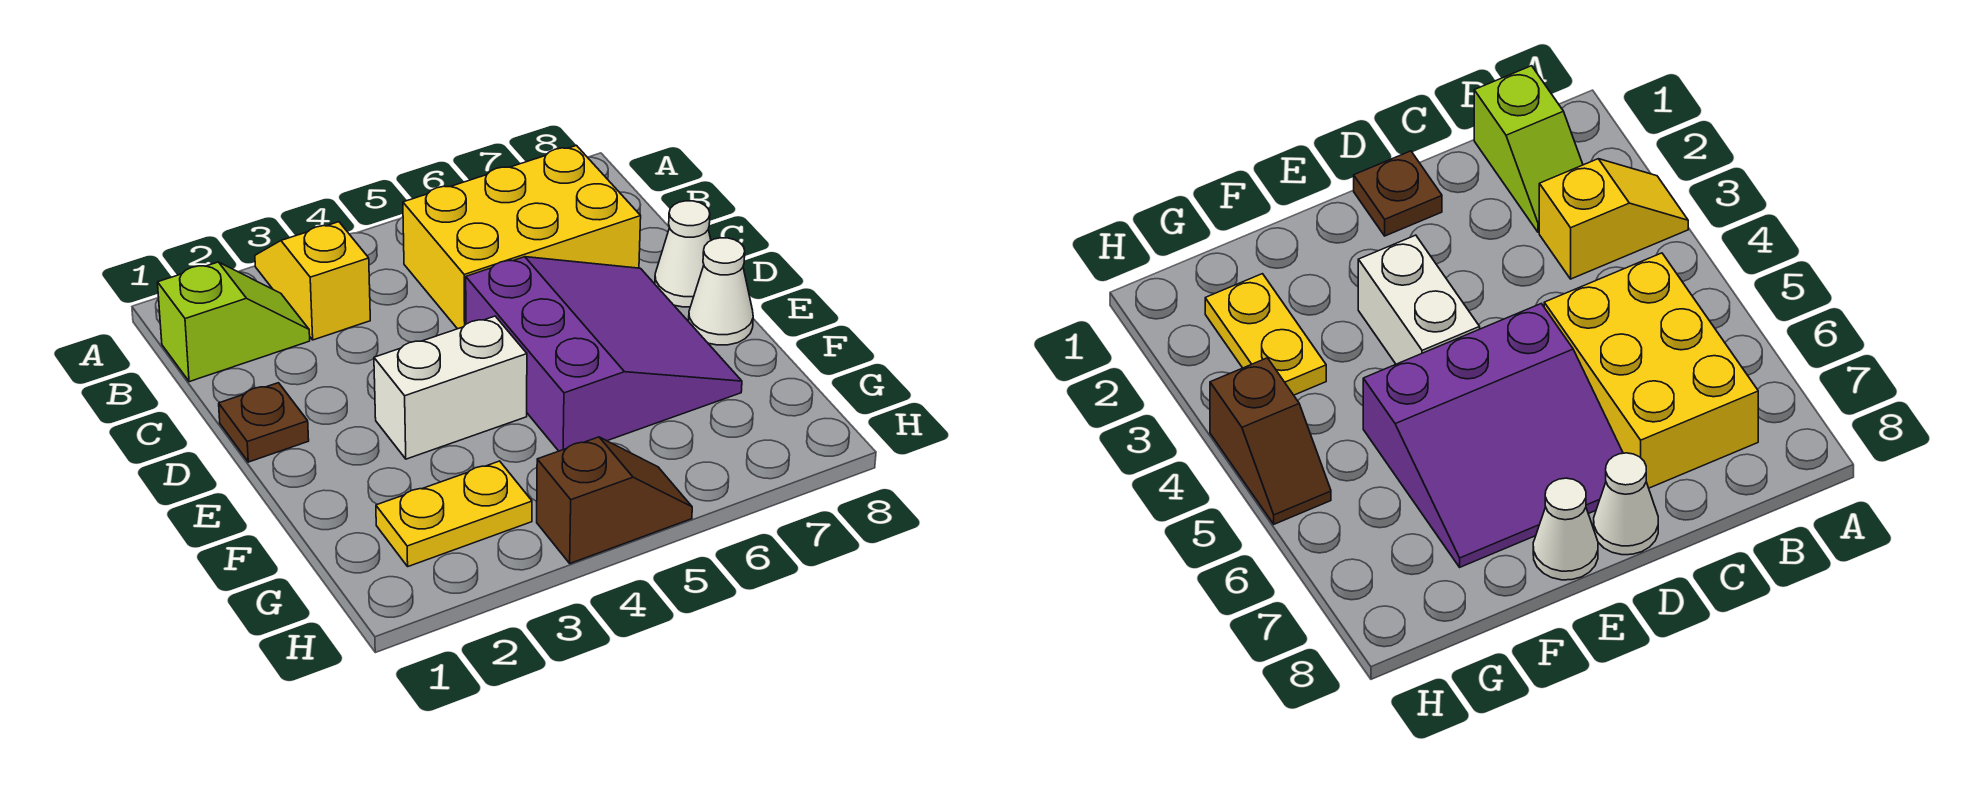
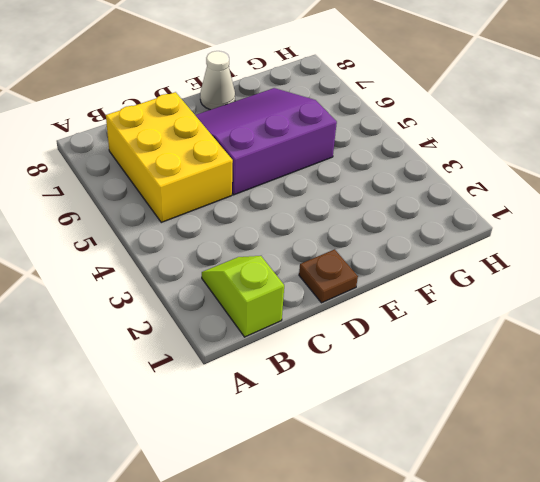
none -> yellow slope A3:B3 level 1 top B
none -> white cone D8 level 1

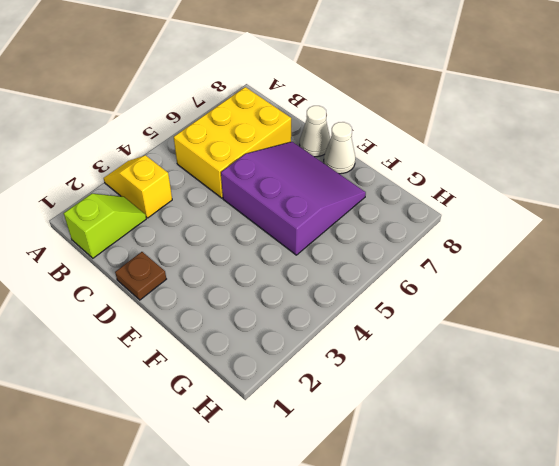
none -> white brick E3:E4 level 1
none -> yellow plate G2:G3 level 1

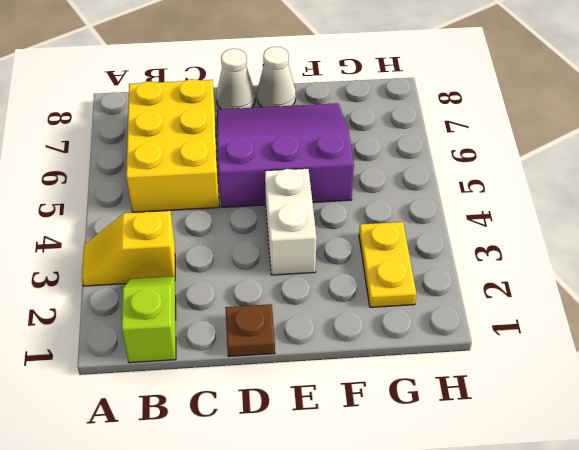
none -> brown slope H4:H5 level 1 top 4

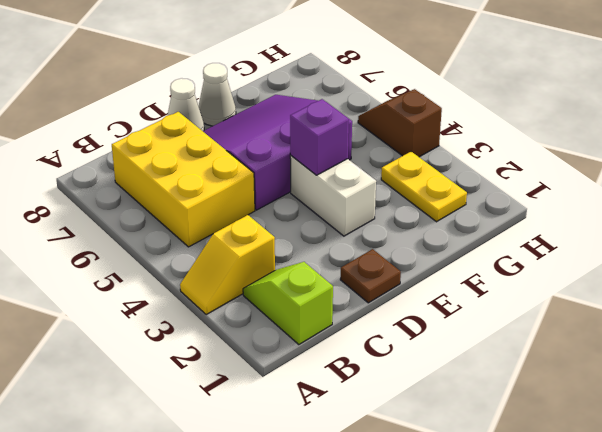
purple brick E4 level 2 -> none

